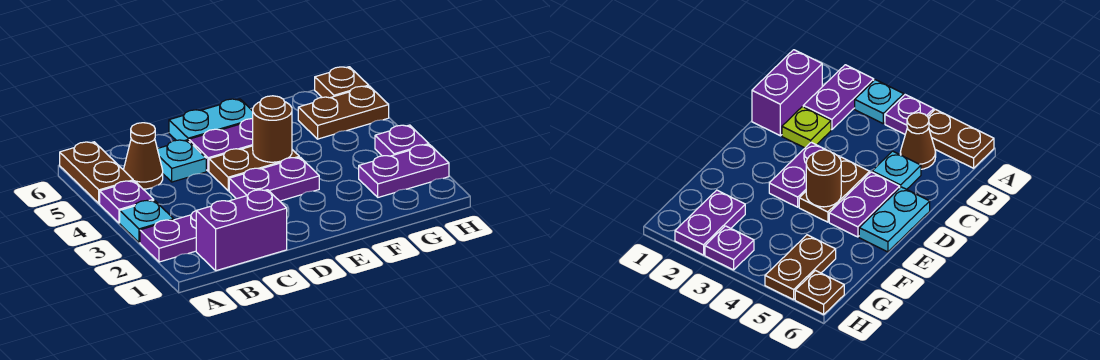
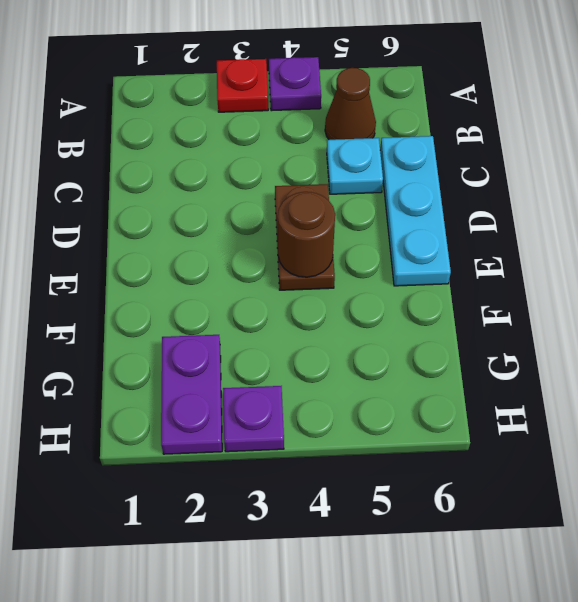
red plate A3 level 1 -> cyan plate A3 level 1
cyan plate C6:E6 level 1 -> cyan plate D6:E6 level 1
none -> purple plate A2:B2 level 1
none -> brown plate A5:A6 level 1
none -> purple brick B1:C1 level 1

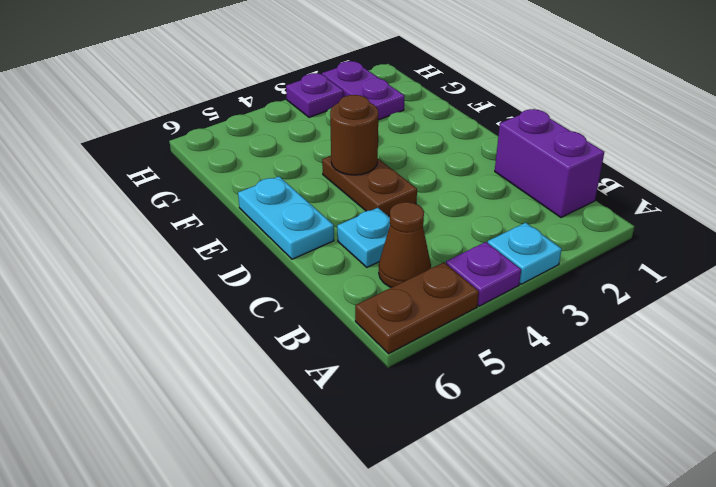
none -> purple plate A2:B2 level 1
none -> lime plate C2 level 1
none -> purple plate D3:E3 level 1

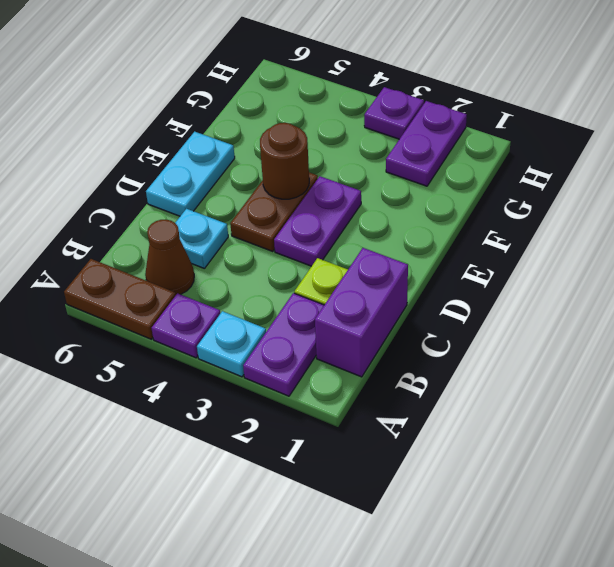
none -> purple plate D5:E5 level 1
none -> brown plate G5:H5 level 1
none -> brown plate H6 level 1

